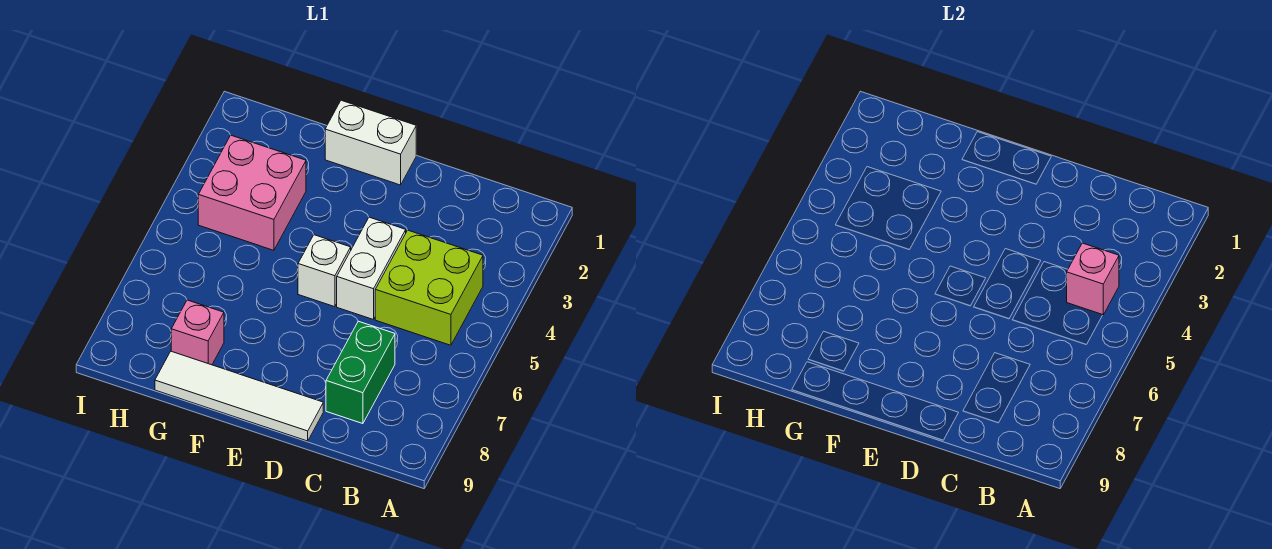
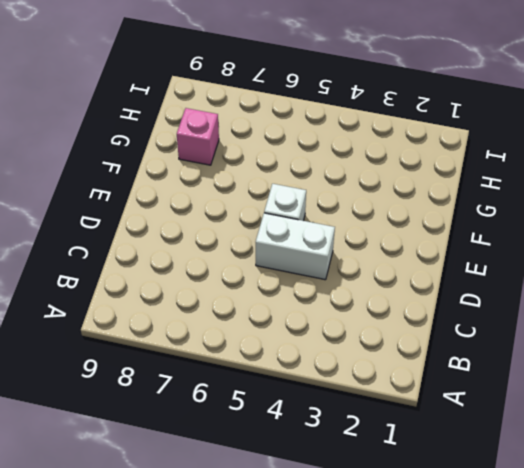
none -> lime brick B4:C5 level 1
none -> green brick C7:C8 level 1

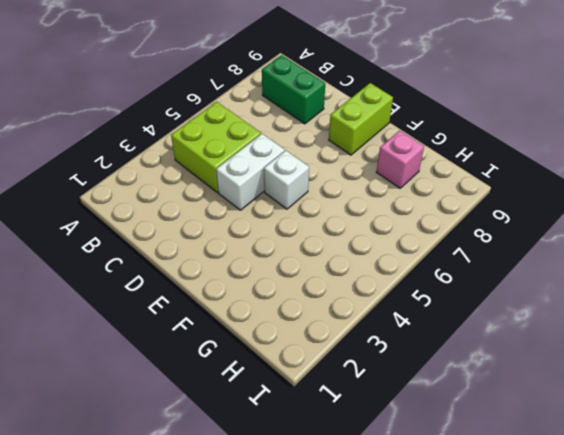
green brick B8:C8 level 1 -> green brick C7:C8 level 1
lime brick E8:E9 level 1 -> white tile D9:G9 level 1
none -> white brick E1:F1 level 1
none -> pink brick G3:H4 level 1

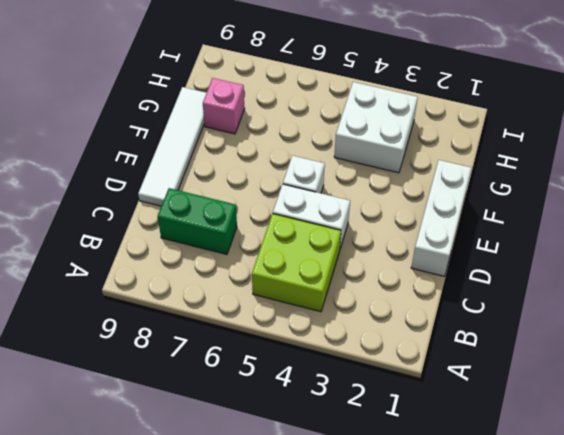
white brick D1:F1 level 1 -> white brick E1:F1 level 1
white brick G3:H4 level 1 -> pink brick G3:H4 level 1
none -> pink brick B4 level 2

